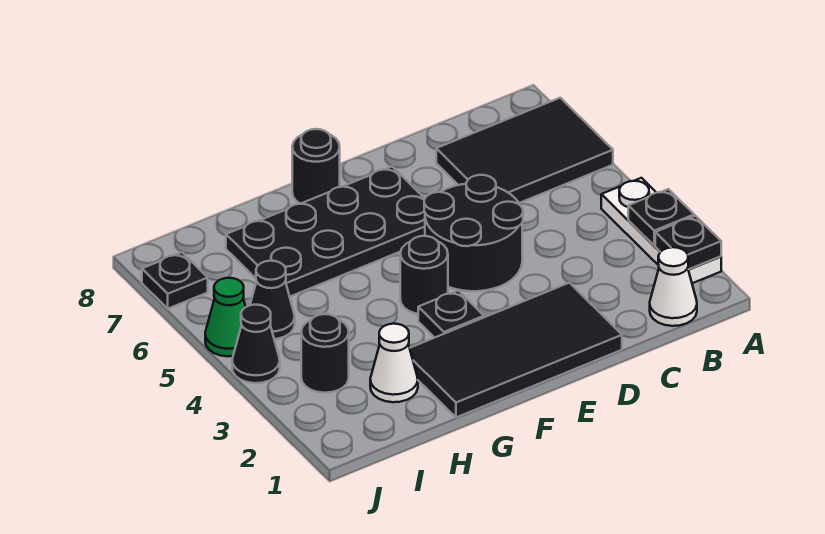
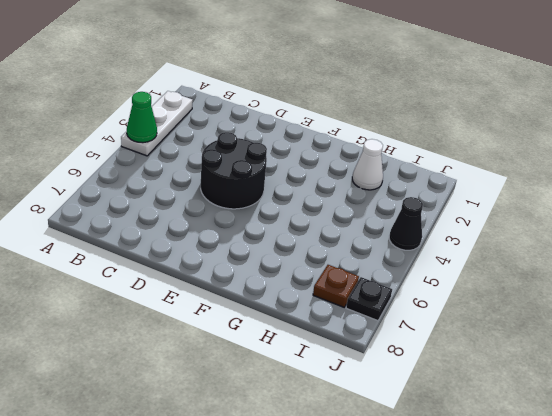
green cone A4 level 2 -> green cone J5 level 1
brown plate I7 level 1 -> none
none -> black tile A6:C7 level 1
none -> white cone B1 level 1
none -> black tile D1:G2 level 1

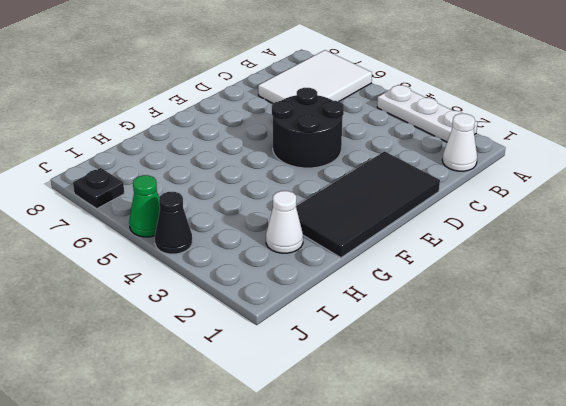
white tile A6:C7 level 1 -> black tile A6:C7 level 1
none -> black plate E6:H7 level 1
none -> black plate F3 level 1
none -> black round brick F4 level 1

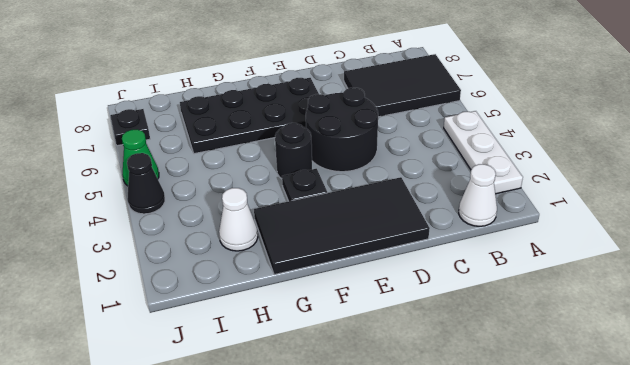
none -> black round brick F8 level 1
none -> black round brick I3 level 1
none -> black cone I5 level 1

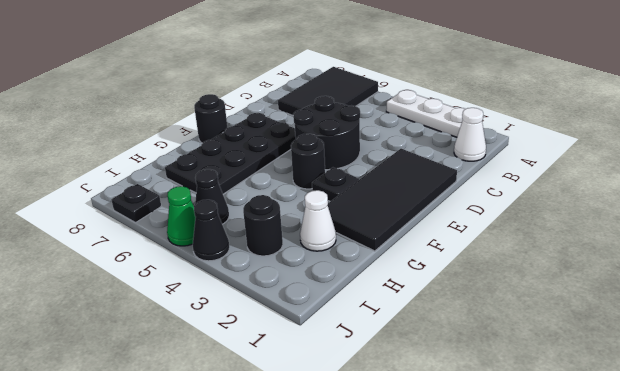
none -> black plate A2 level 2
none -> black plate A3 level 2

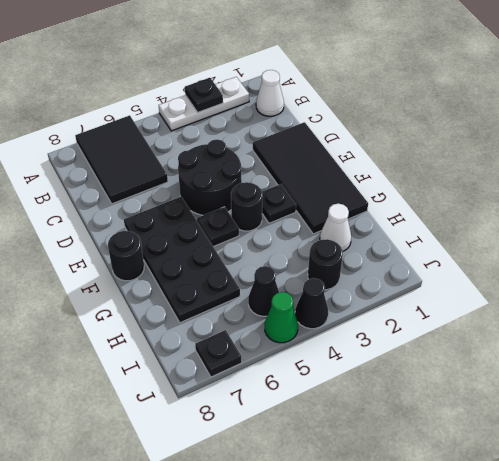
black plate F5 level 1 -> black plate A2 level 2

